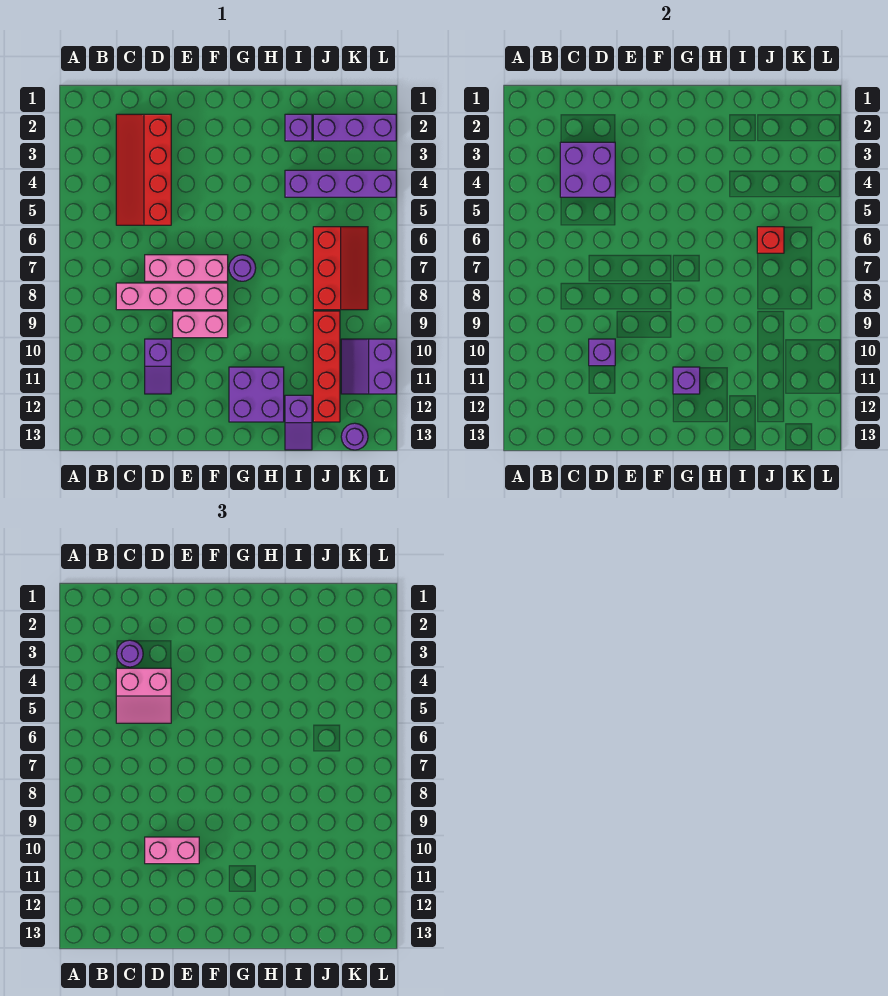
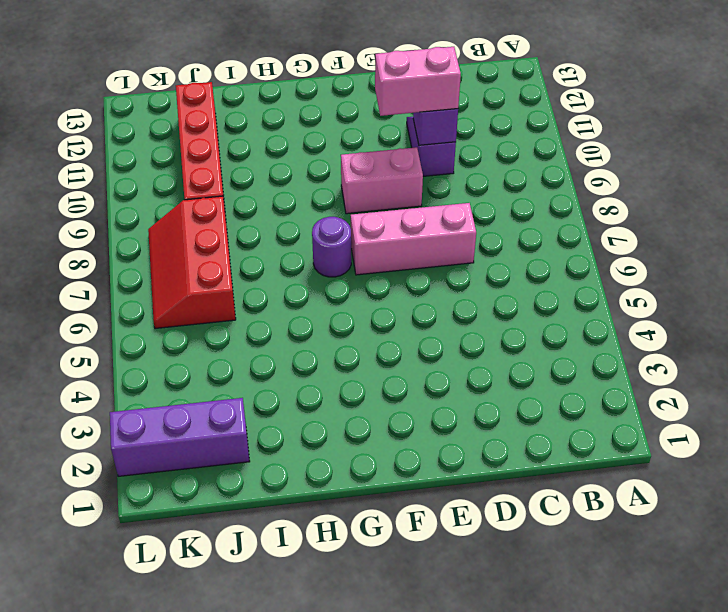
none -> red slope C2:D5 level 1 top D
none -> pink brick C8:F8 level 1
none -> purple brick G11:H12 level 1

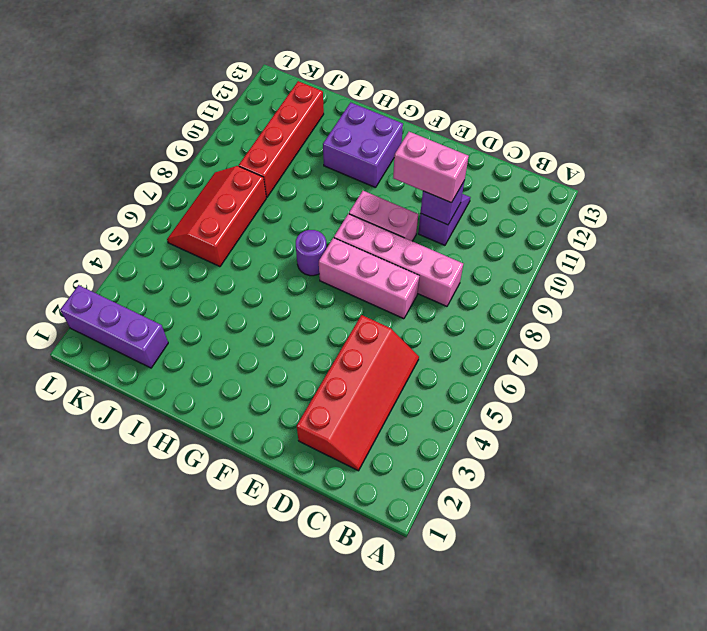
none -> purple brick I2 level 1
none -> purple brick I4:L4 level 1
none -> purple slope I12:I13 level 1 top 12

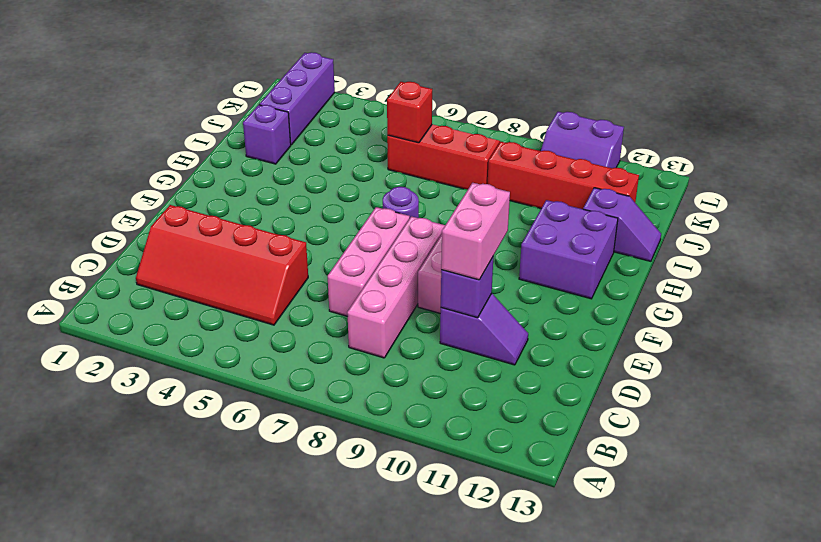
none -> purple brick I4:L4 level 1
none -> purple round brick K13 level 1
none -> purple brick C3:D4 level 2

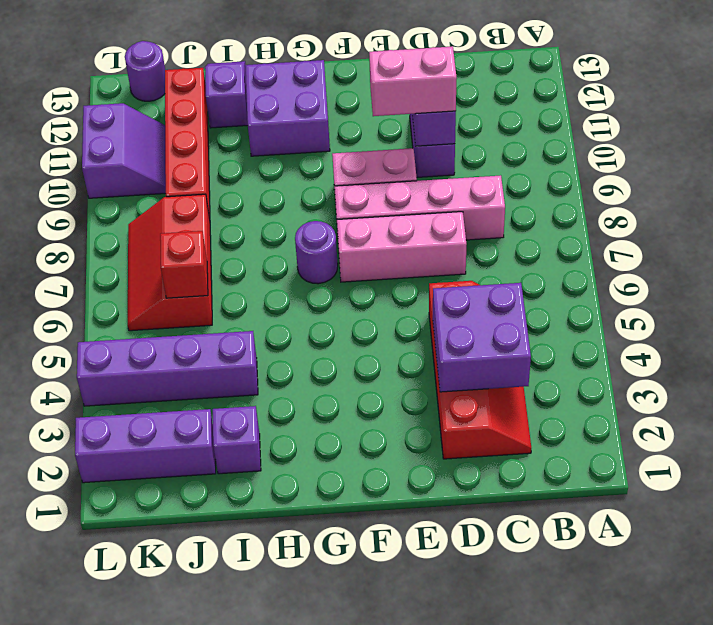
none -> purple brick G11 level 2
none -> purple round brick C3 level 3
none -> pink slope C4:D5 level 3 top 4

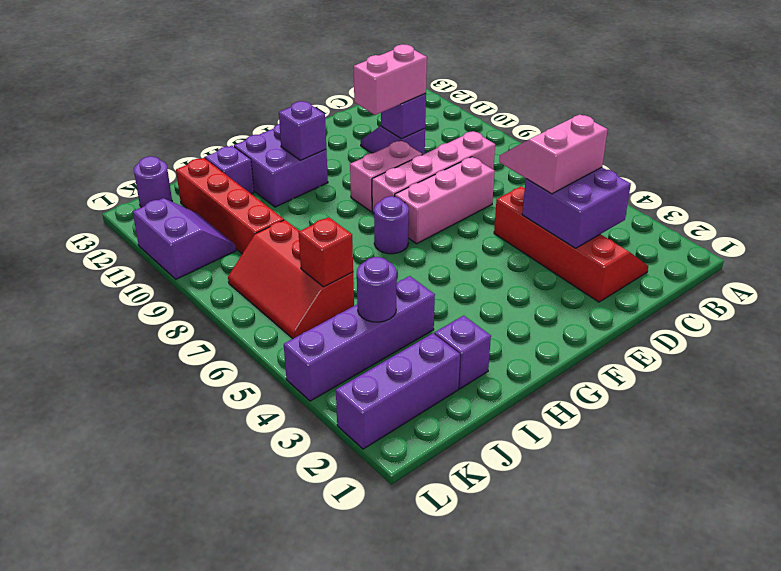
purple round brick J4 level 2 -> purple round brick C3 level 3

